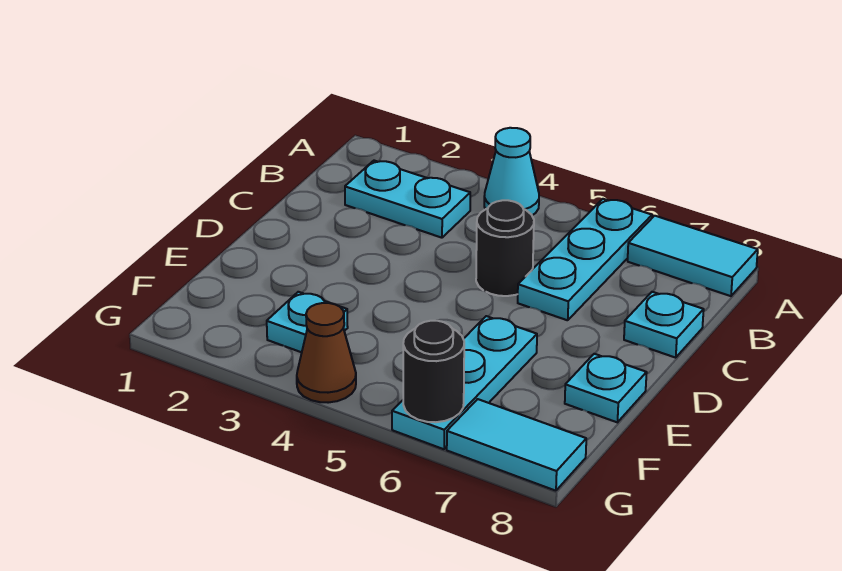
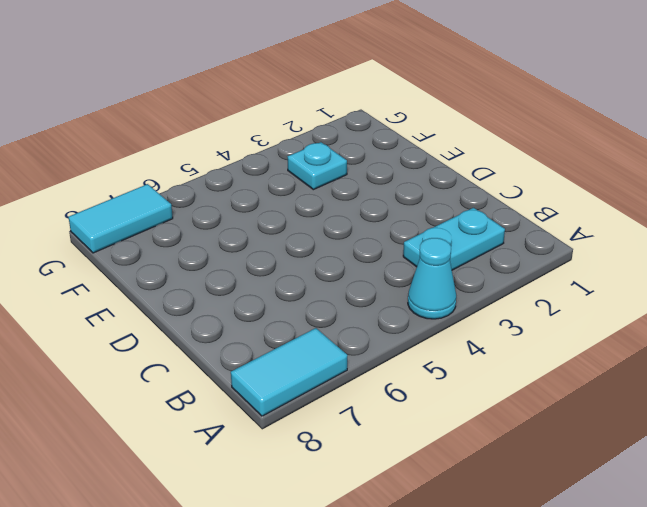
none -> cyan plate A6:C6 level 1
none -> black round brick C5 level 1
none -> cyan plate C8 level 1

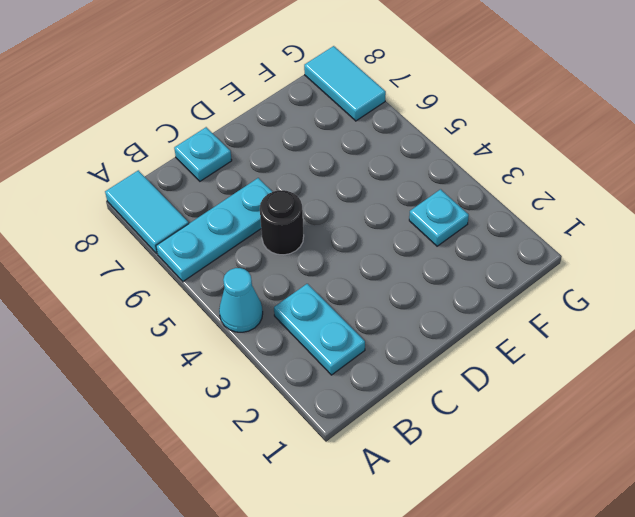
none -> cyan plate E6:G6 level 1
none -> cyan plate E8 level 1
none -> brown cone G4 level 1

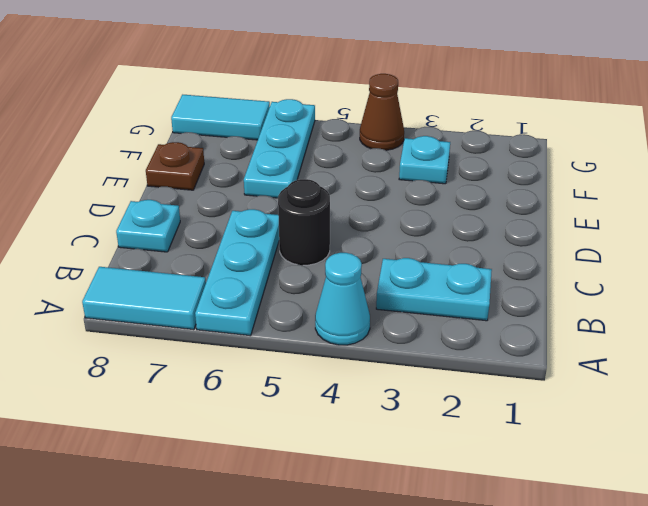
brown plate E8 level 1 -> cyan plate E8 level 1
none -> black round brick G6 level 2

